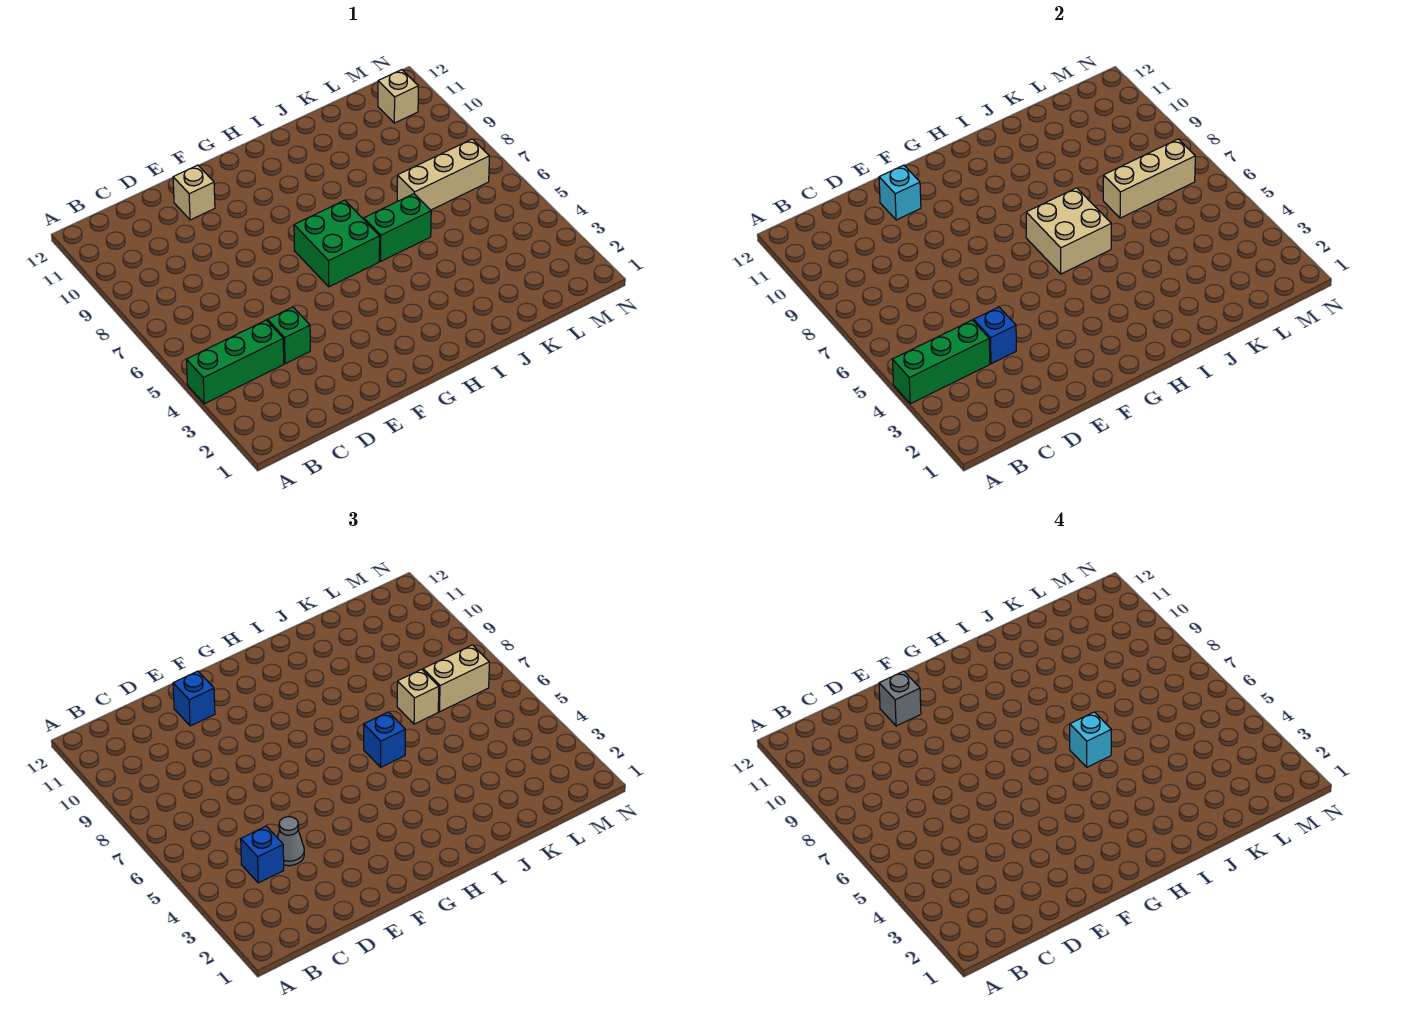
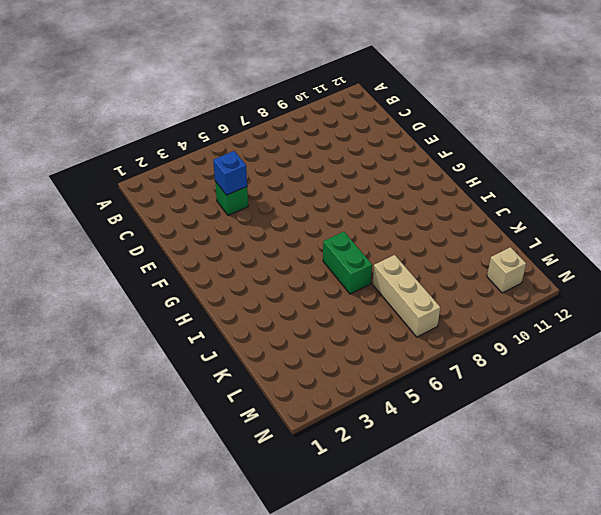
none -> green brick A4:C4 level 1
none -> tan brick E11 level 1
none -> green brick G6:H7 level 1

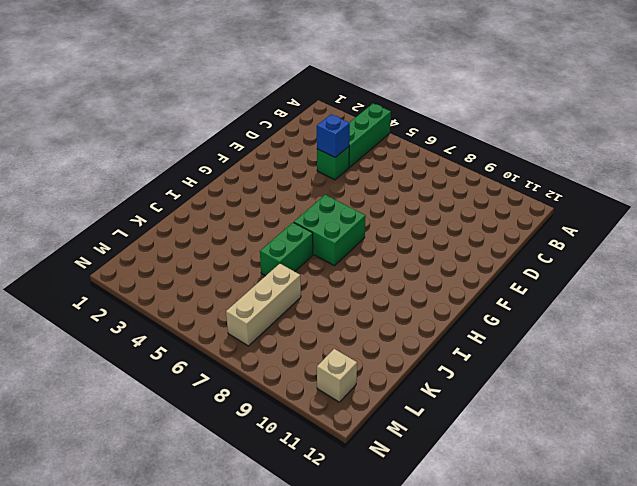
none -> tan brick E11 level 1
none -> green brick A4:C4 level 2
none -> cyan brick E11 level 2

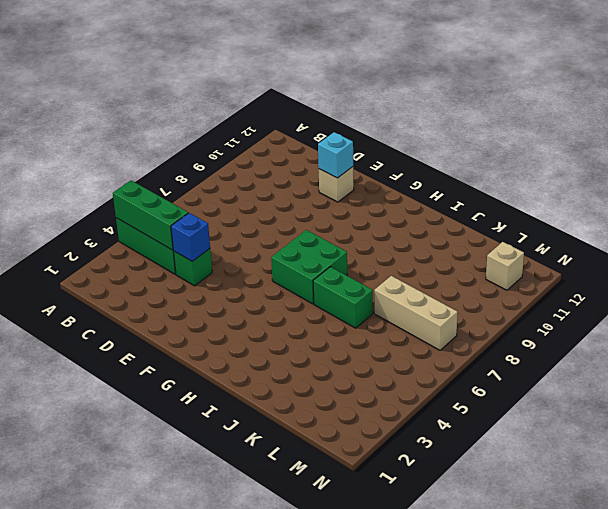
none -> tan brick H6:I7 level 2
none -> tan brick K7:M7 level 2
none -> blue brick C4 level 3

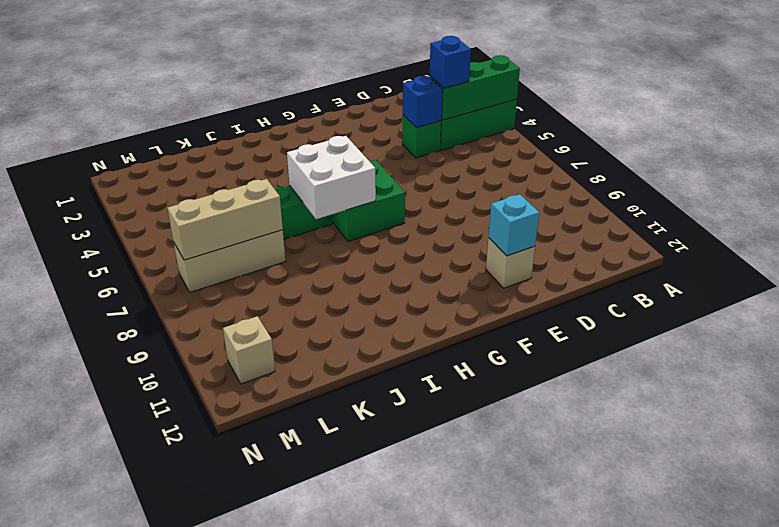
white brick H6:I7 level 2 -> tan brick H6:I7 level 2
none -> grey cone D4 level 3
none -> blue brick E11 level 3
none -> blue brick I6 level 3

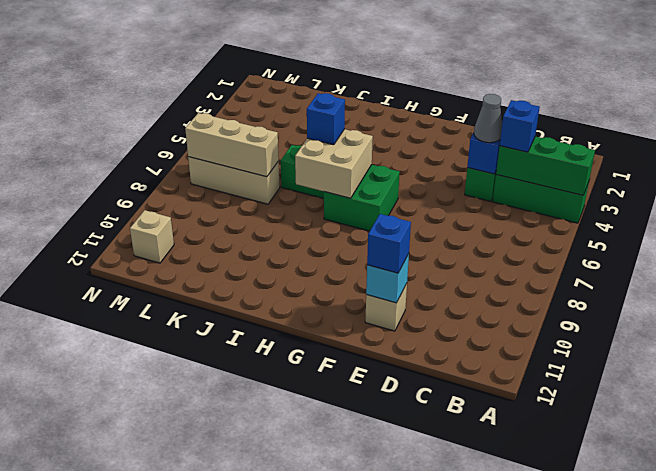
none -> tan brick K7 level 3
none -> tan brick L7:M7 level 3
none -> grey brick E11 level 4

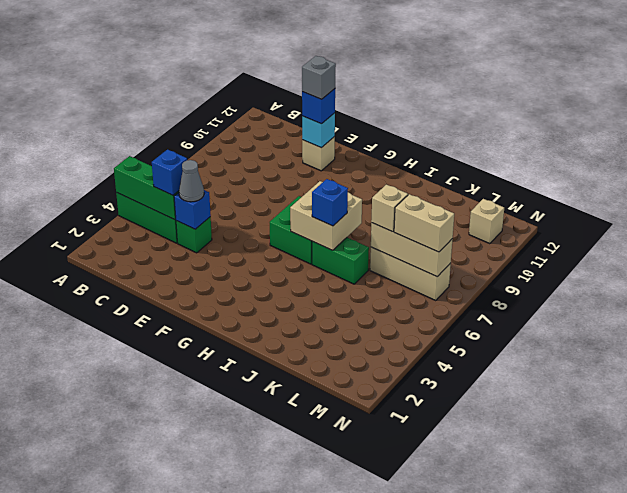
none -> cyan brick I6 level 4

